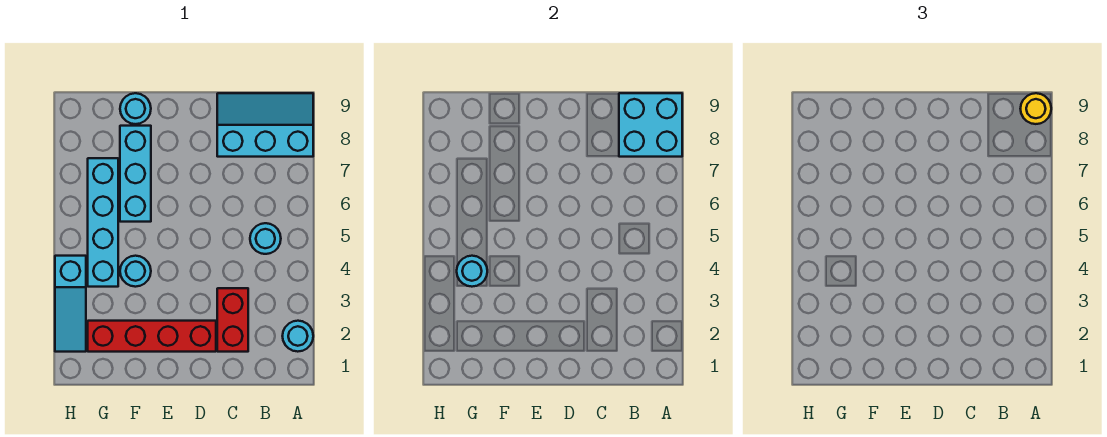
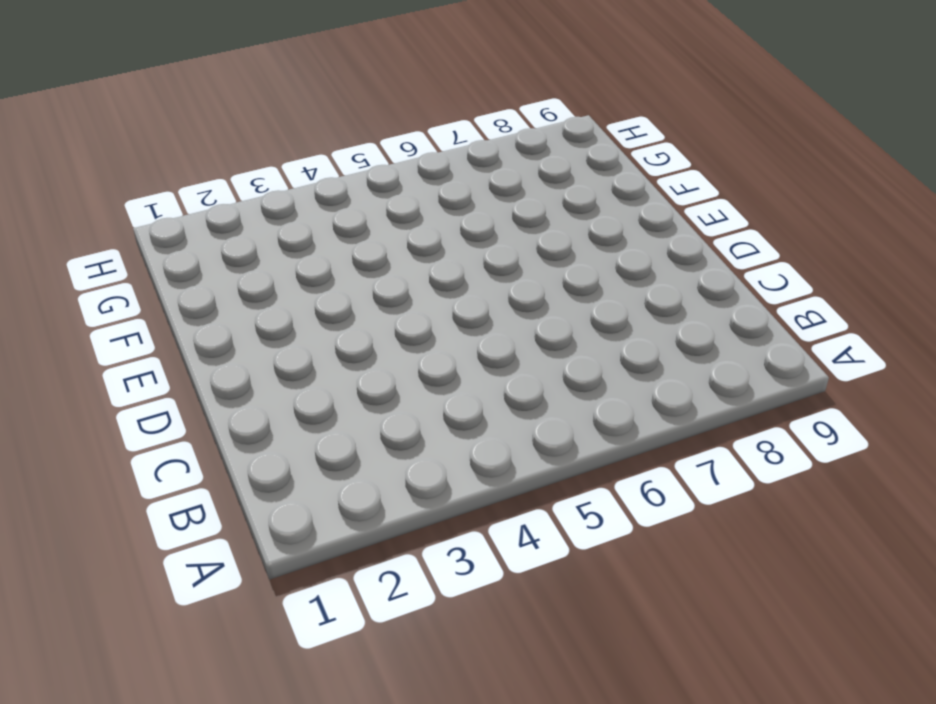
none -> cyan round brick A2 level 1
none -> cyan slope A8:C9 level 1 top 8
none -> cyan round brick B5 level 1

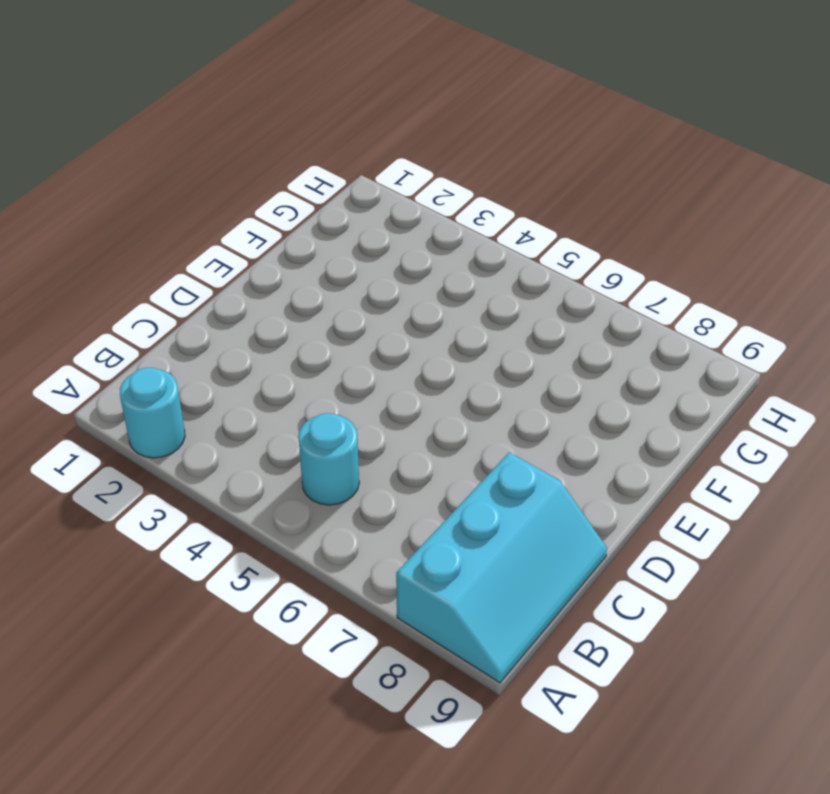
none -> red brick C2:C3 level 1
none -> red brick D2:G2 level 1
none -> cyan round brick F4 level 1

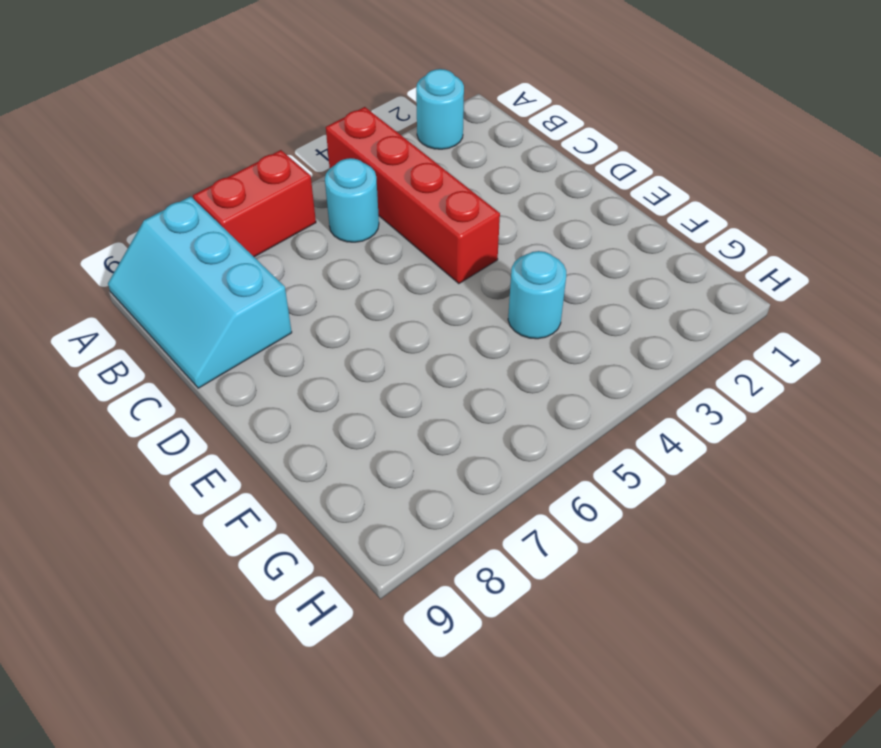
red brick A4:D4 level 1 -> red brick D2:G2 level 1
red brick A6:A7 level 1 -> red brick C2:C3 level 1
none -> cyan brick F6:F8 level 1
none -> cyan round brick F9 level 1
none -> cyan brick G4:G7 level 1

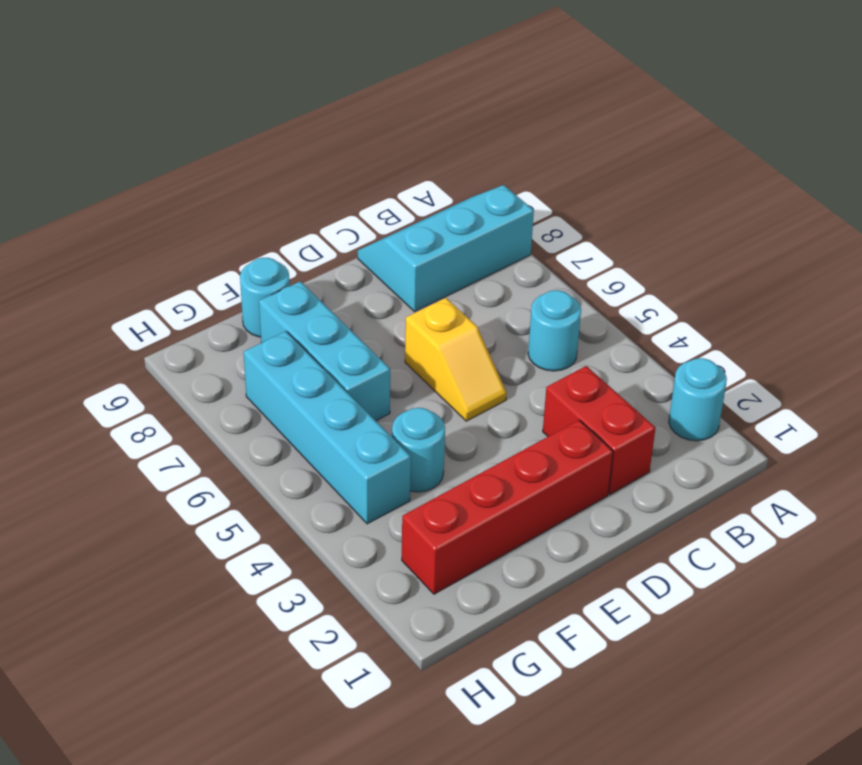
yellow slope D5:D6 level 1 top 6 -> none
none -> cyan slope H2:H4 level 1 top 4
none -> cyan brick A8:B9 level 2
none -> cyan round brick G4 level 2

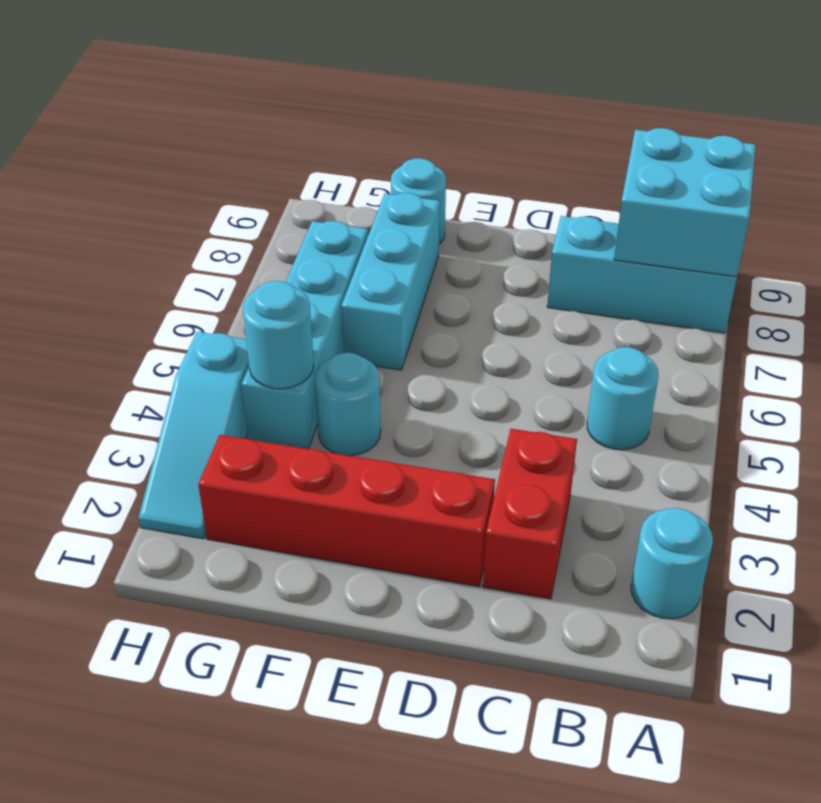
none -> yellow round brick A9 level 3

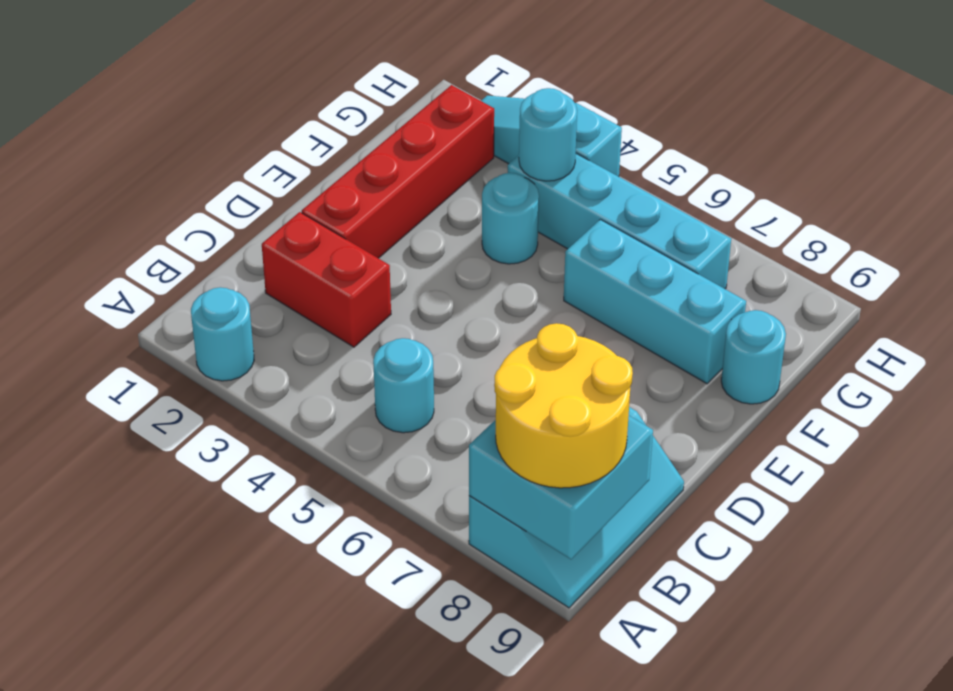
yellow round brick A8:B9 level 3 -> yellow round brick A9 level 3

